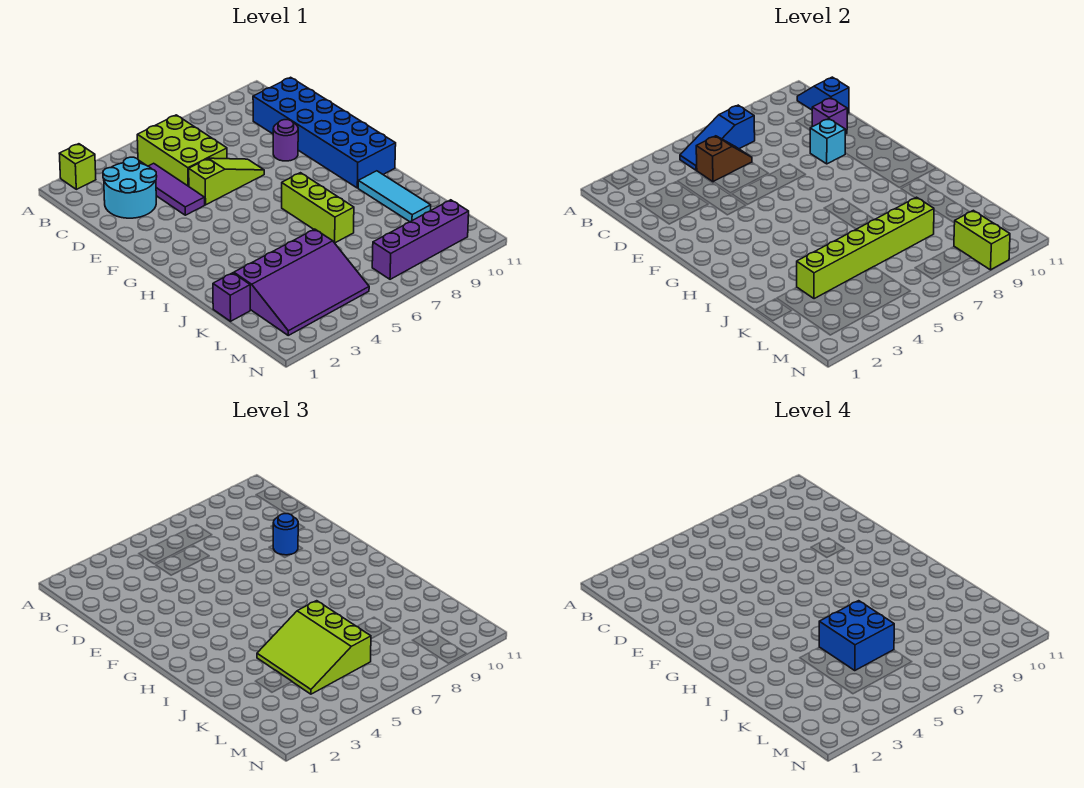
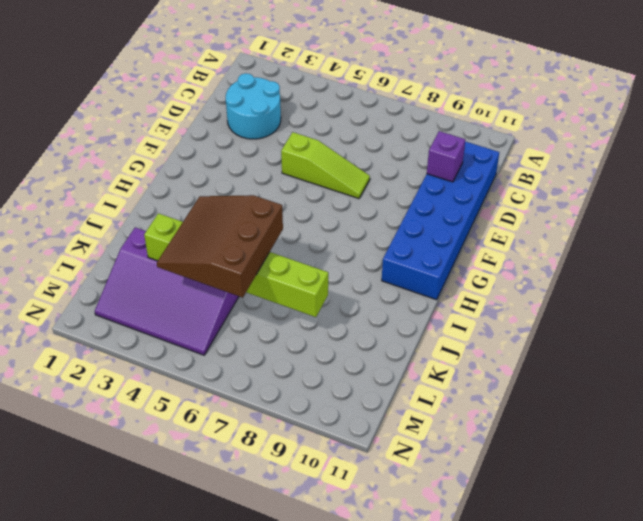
brown slope J4:L6 level 3 top 6 -> lime slope J4:L6 level 3 top 6
none -> lime brick A2 level 1
none -> lime brick B5:D6 level 1
none -> purple tile C4:E4 level 1

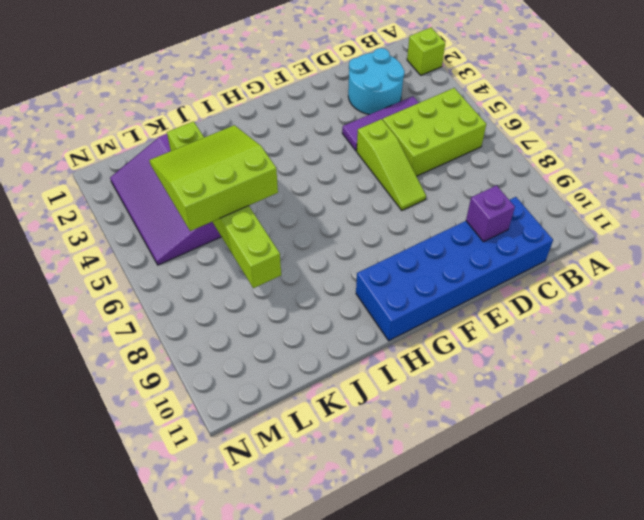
none -> purple round brick E9 level 1
none -> lime brick H7:J7 level 1
none -> cyan tile I10:K10 level 1

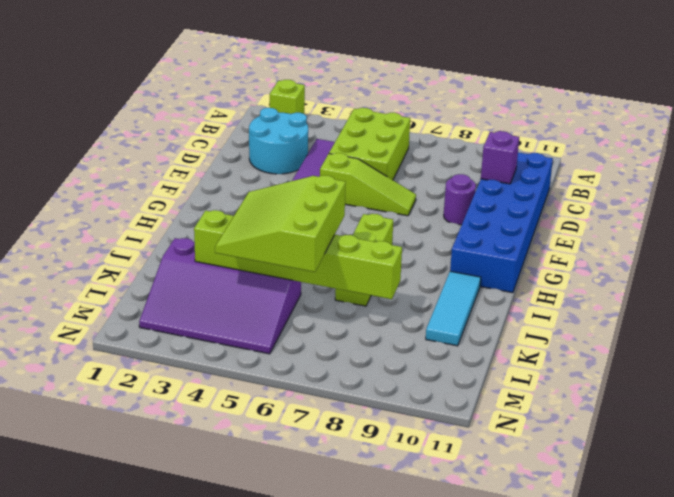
none -> purple brick K1 level 1
none -> purple brick M7:M10 level 1
none -> blue slope B5:B7 level 2 top 7

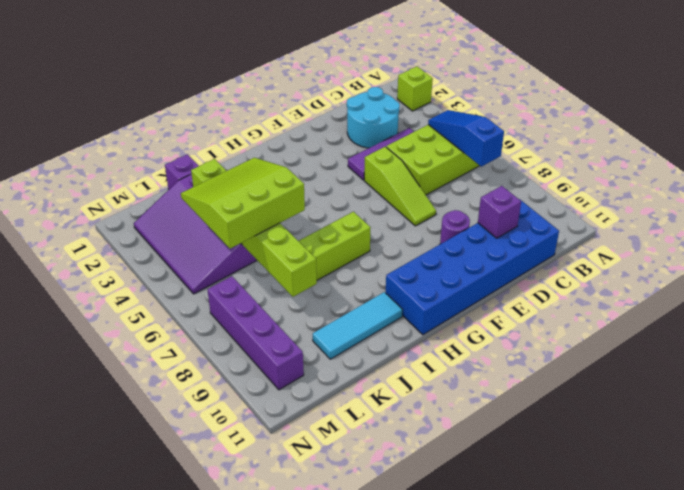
none -> blue slope B11:C11 level 2 top C
none -> brown slope C5:C6 level 2 top 5
none -> cyan brick E9 level 2

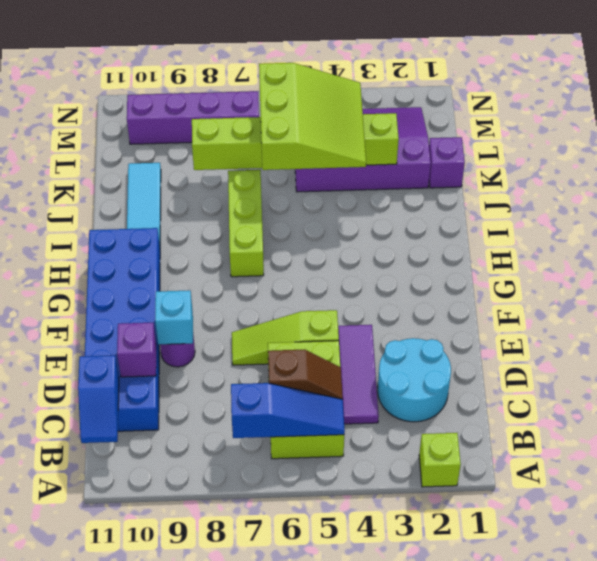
brown slope C5:C6 level 2 top 6 -> brown slope C5:C6 level 2 top 5
none -> lime brick M9:N9 level 2
none -> blue round brick E9 level 3
none -> blue brick J5:K6 level 4

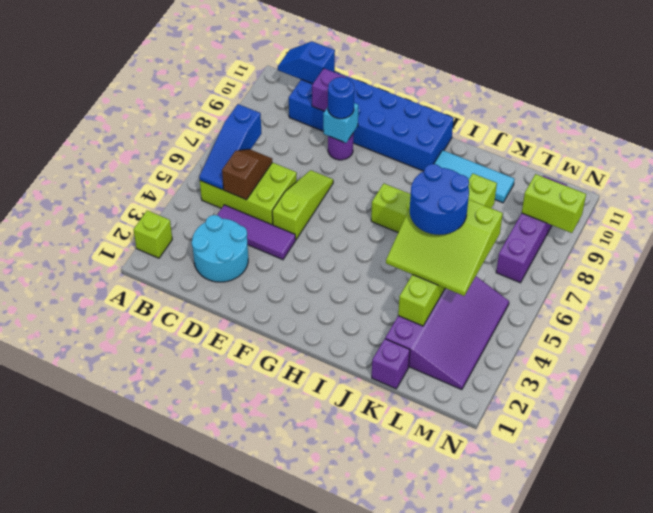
blue round brick J5:K6 level 4 -> blue brick J5:K6 level 4

